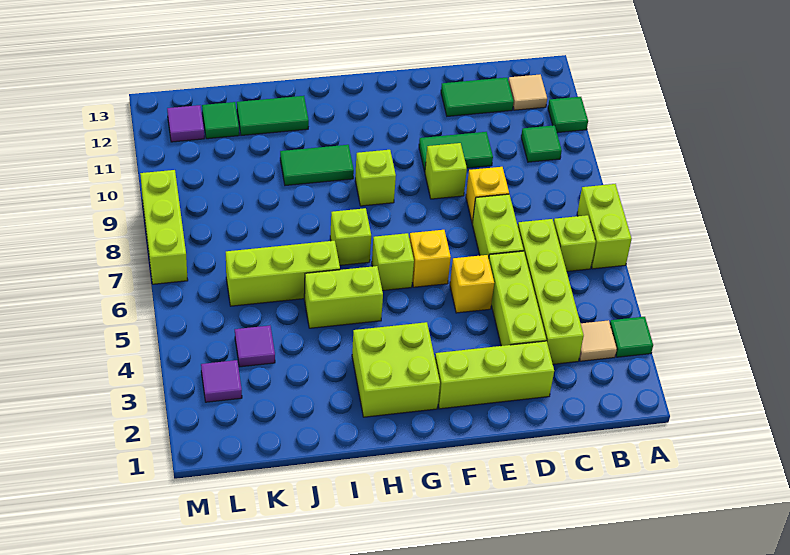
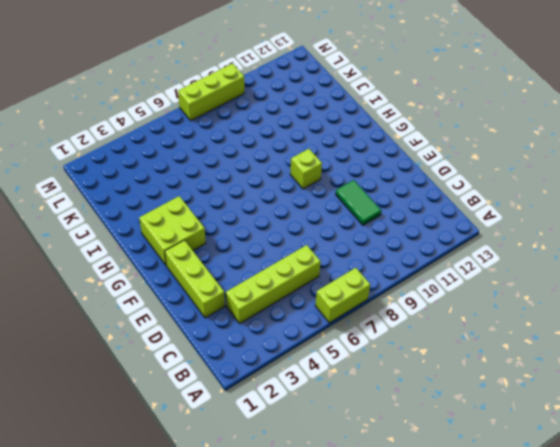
none -> green tile A3 level 1
none -> green tile A11 level 1
none -> tan tile B3 level 1
none -> lime brick B6 level 1

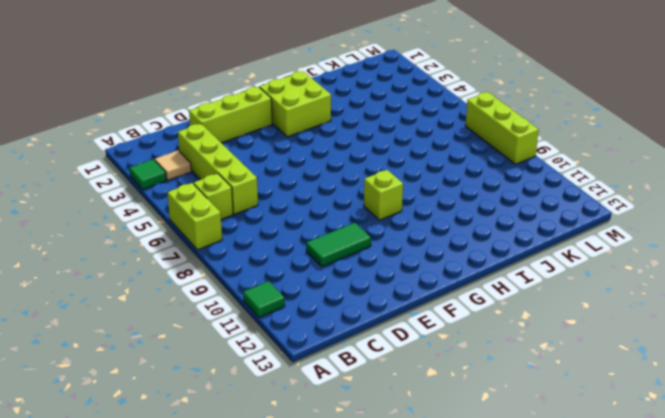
none -> green tile B10 level 1
none -> tan tile B12 level 1
none -> green tile C12:D12 level 1
none -> lime brick D3:D5 level 1

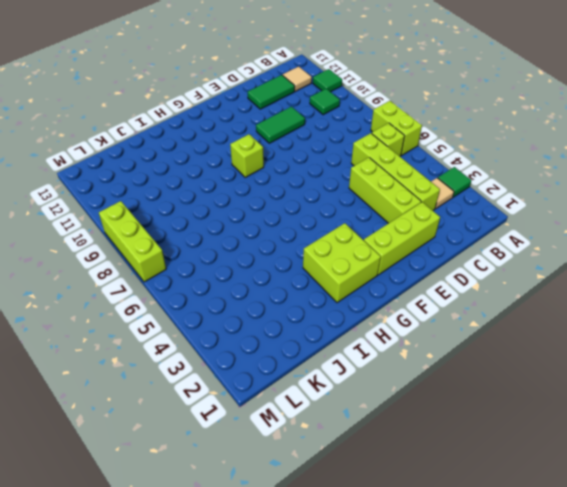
none -> lime brick D6:D7 level 1
none -> yellow brick D8 level 1
none -> yellow brick E5 level 1
none -> lime brick E9 level 1

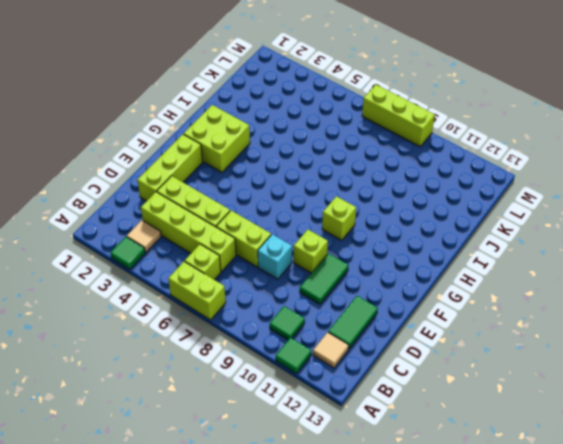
cyan brick D8 level 1 -> yellow brick D8 level 1
none -> yellow brick E5 level 1
none -> yellow brick F6 level 1
none -> lime brick G6 level 1
none -> lime brick H5:I5 level 1

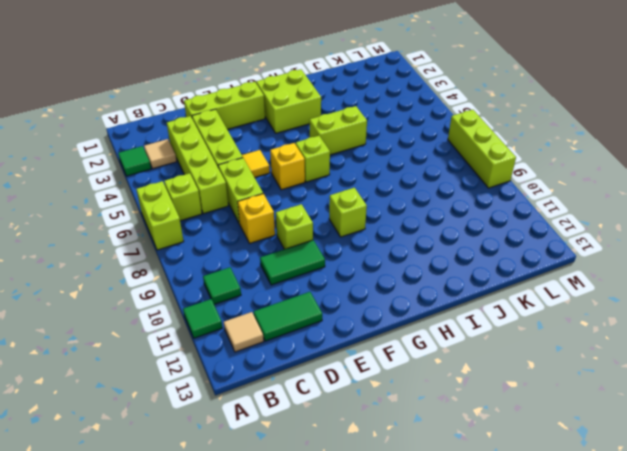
yellow tile E5 level 1 -> yellow brick E5 level 1
none -> lime brick H7 level 1
none -> green tile H10:I10 level 1
none -> lime brick I6:K6 level 1
none -> green tile I12:J12 level 1

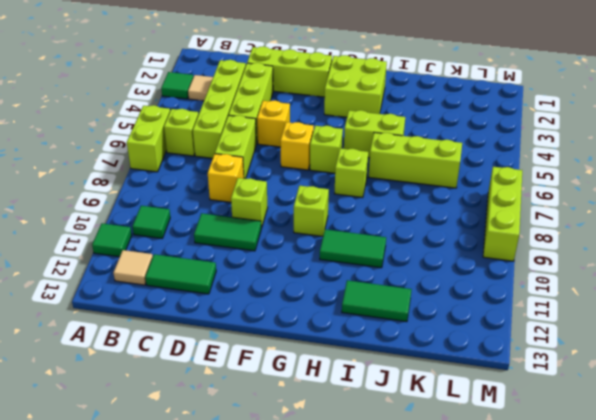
none -> purple tile K4 level 1
none -> green tile K12 level 1
none -> purple tile L3 level 1
none -> purple tile L12 level 1

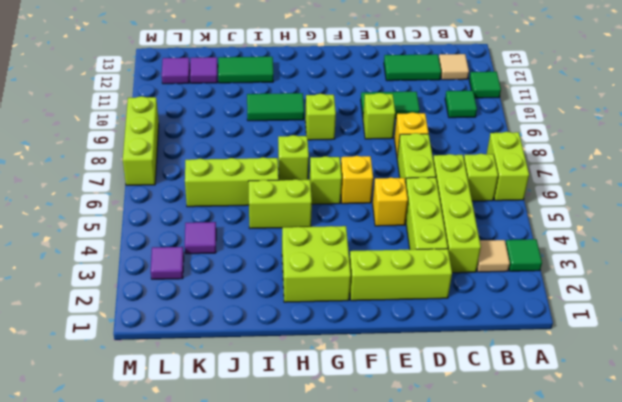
purple tile K12 level 1 -> green tile K12 level 1

